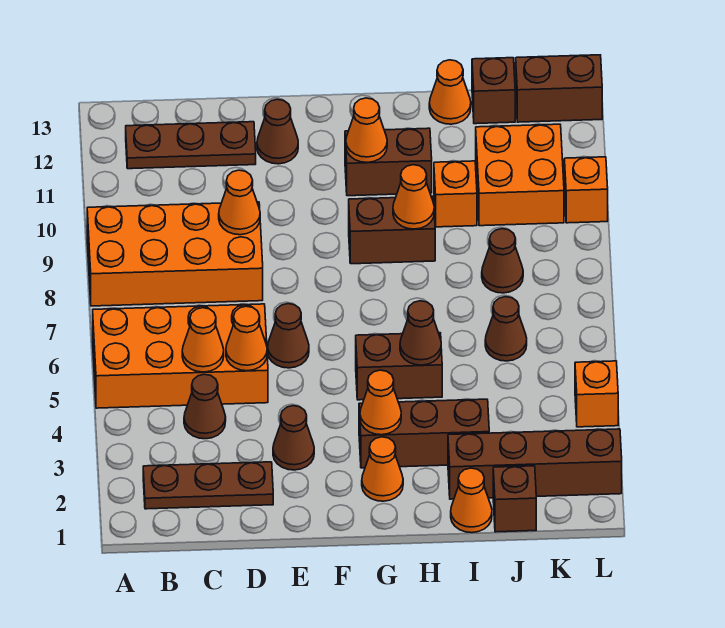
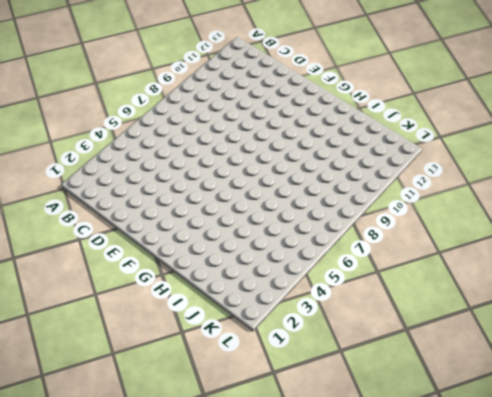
none -> orange brick A5:D6 level 1
none -> orange brick A8:D9 level 1
none -> brown plate B2:D2 level 1
none -> brown plate B12:D12 level 1

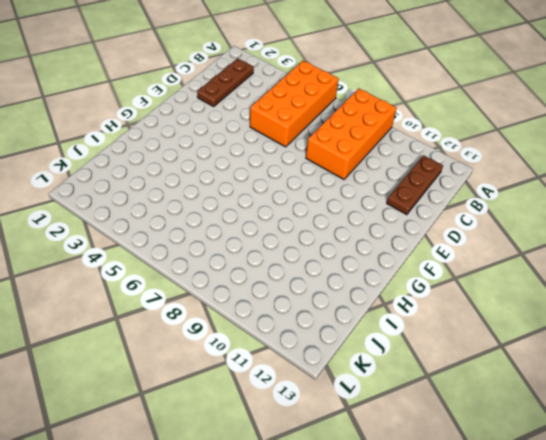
none -> brown cone C4 level 1
none -> brown cone E3 level 1
none -> brown cone E6 level 1
none -> brown cone E12 level 1

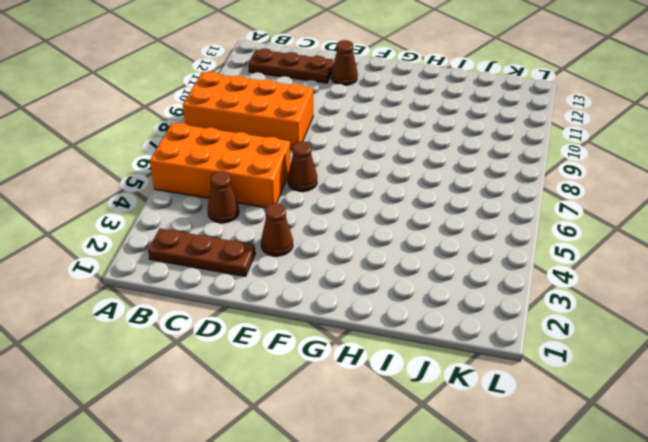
none -> orange cone G2 level 1
none -> brown brick G3:I3 level 1
none -> brown brick G5:H5 level 1
none -> brown brick G9:H9 level 1

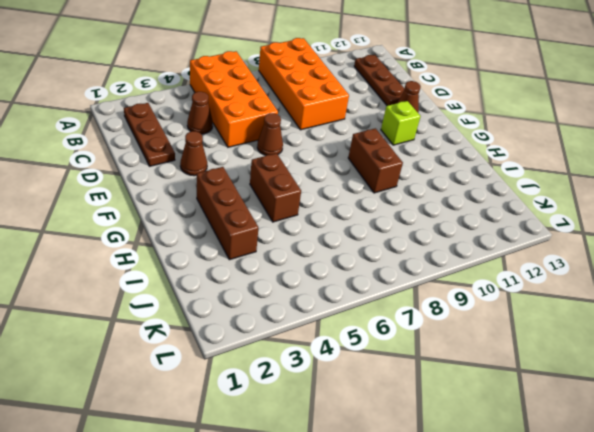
lime brick F11 level 1 -> none
none -> orange cone G2 level 1
none -> brown brick G11:H11 level 1
none -> orange cone I1 level 1
none -> brown brick I2:L2 level 1

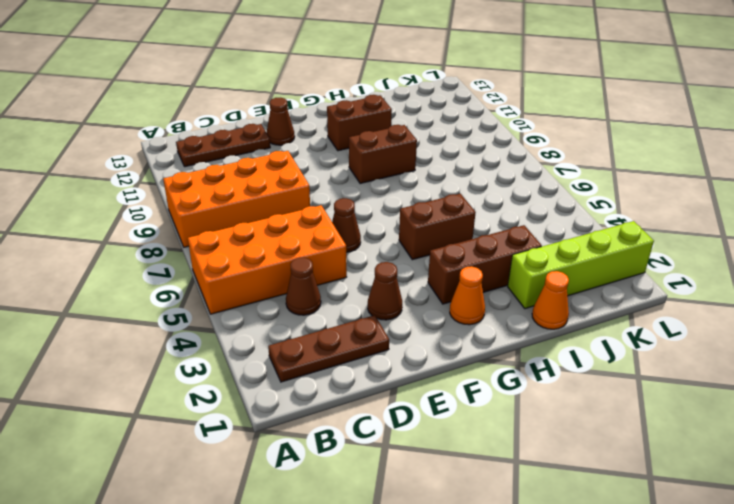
lime brick I2:L2 level 1 -> brown brick I2:L2 level 1
none -> orange brick I10 level 1
none -> orange cone I13 level 1
none -> brown brick J1 level 1
none -> brown cone J6 level 1

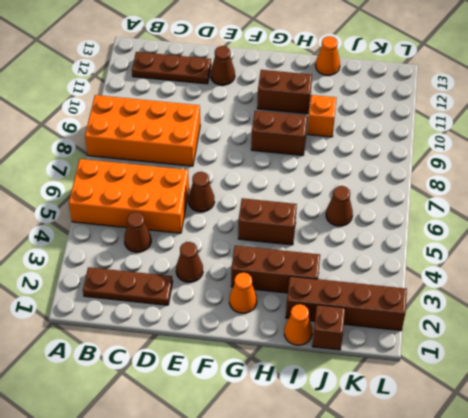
none -> brown cone J8 level 1
none -> orange brick J10:K11 level 1
none -> brown brick J13 level 1
none -> brown brick K13:L13 level 1

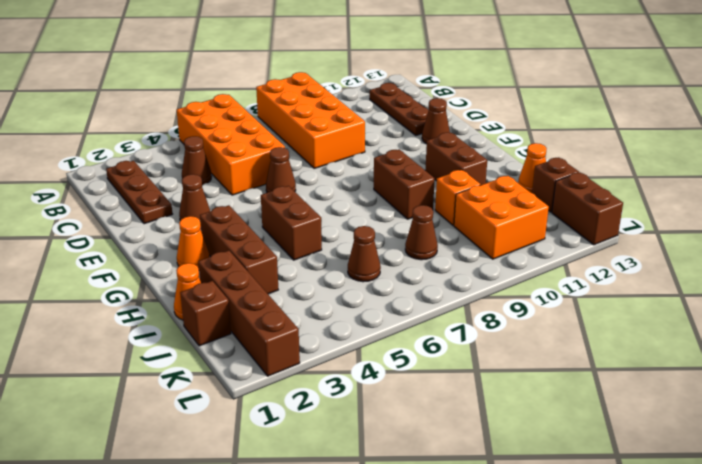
none -> orange brick L4 level 1
none -> orange brick L10 level 1
none -> orange cone C5 level 2
none -> orange cone D5 level 2

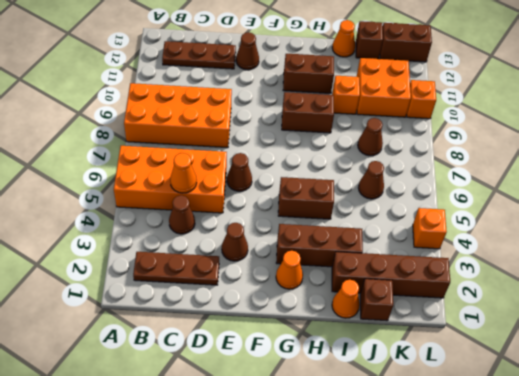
none -> orange cone D5 level 2
none -> orange cone D9 level 2
none -> orange cone G3 level 2
none -> orange cone G11 level 2

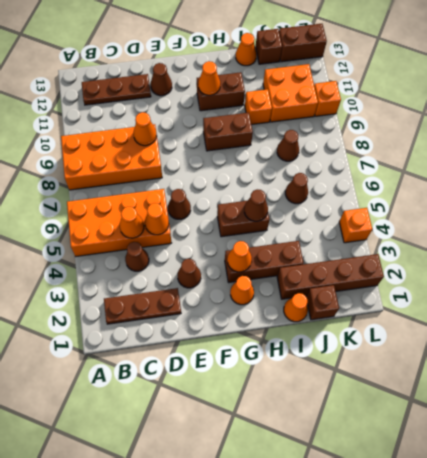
none -> orange cone H9 level 2

